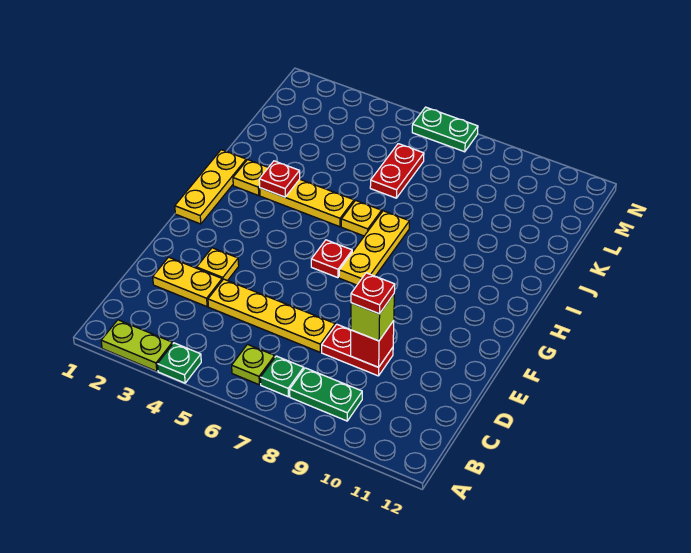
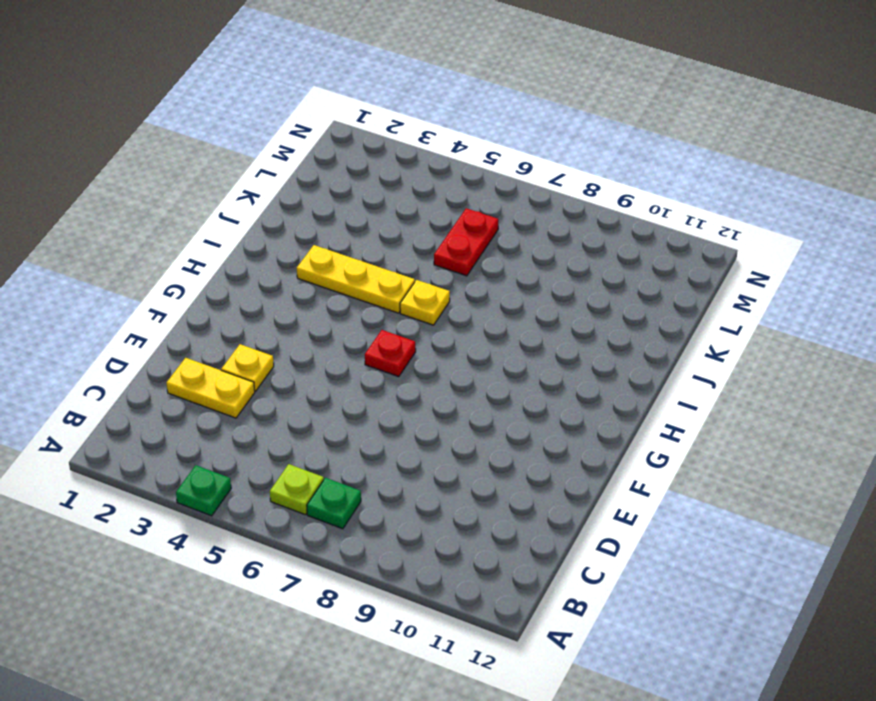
none -> lime plate A2:A3 level 1
none -> green plate B8:B9 level 1
none -> yellow plate D4:D7 level 1

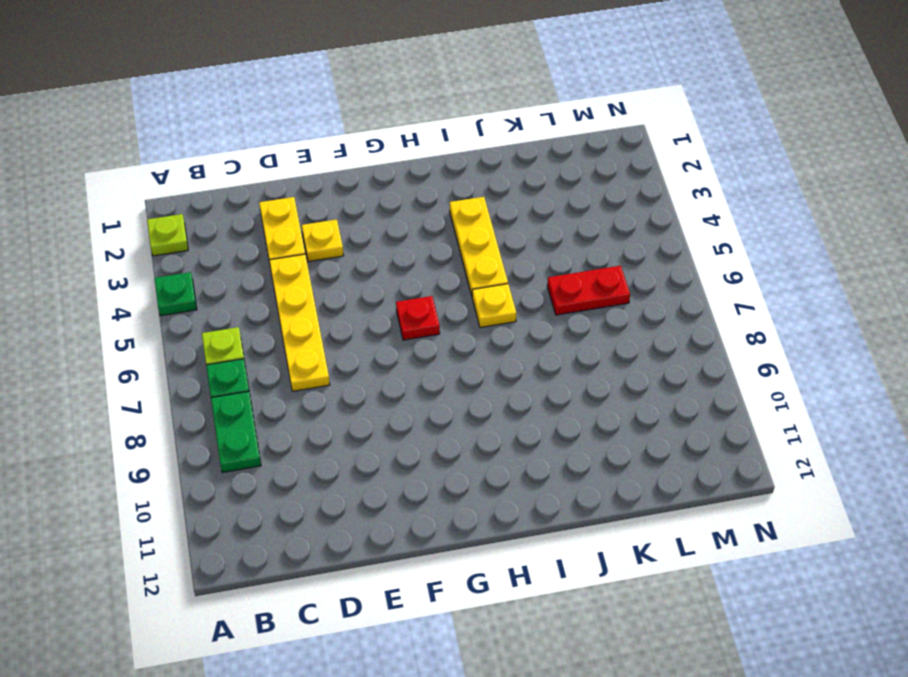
lime plate A2 level 1 -> lime plate A2:A3 level 1
none -> red plate D8:D9 level 1
none -> yellow plate G1:I1 level 1
none -> yellow plate G7:I7 level 1

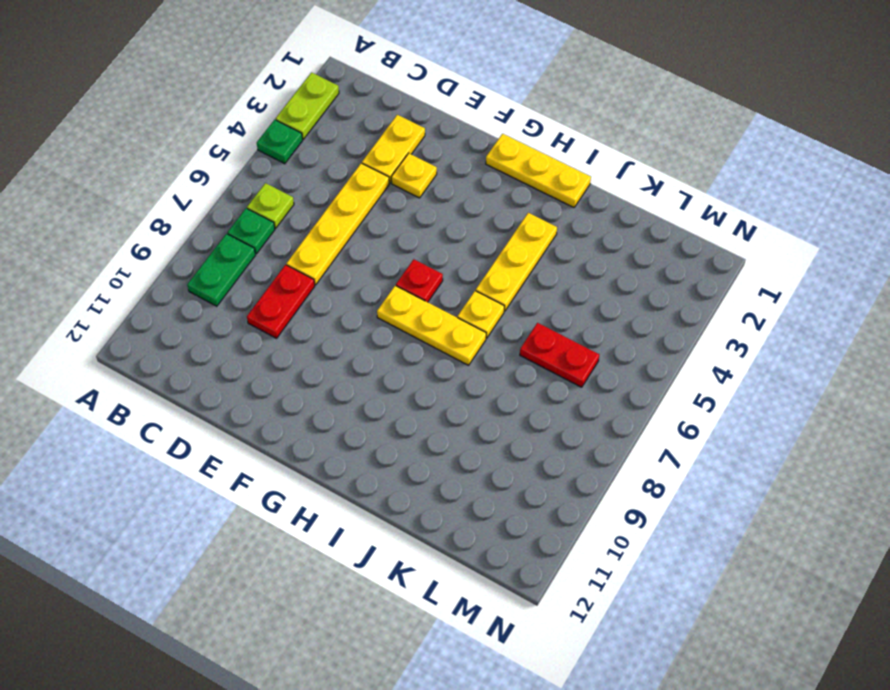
none -> yellow plate I2 level 1
none -> green plate N6:N7 level 1
none -> red brick D9 level 2

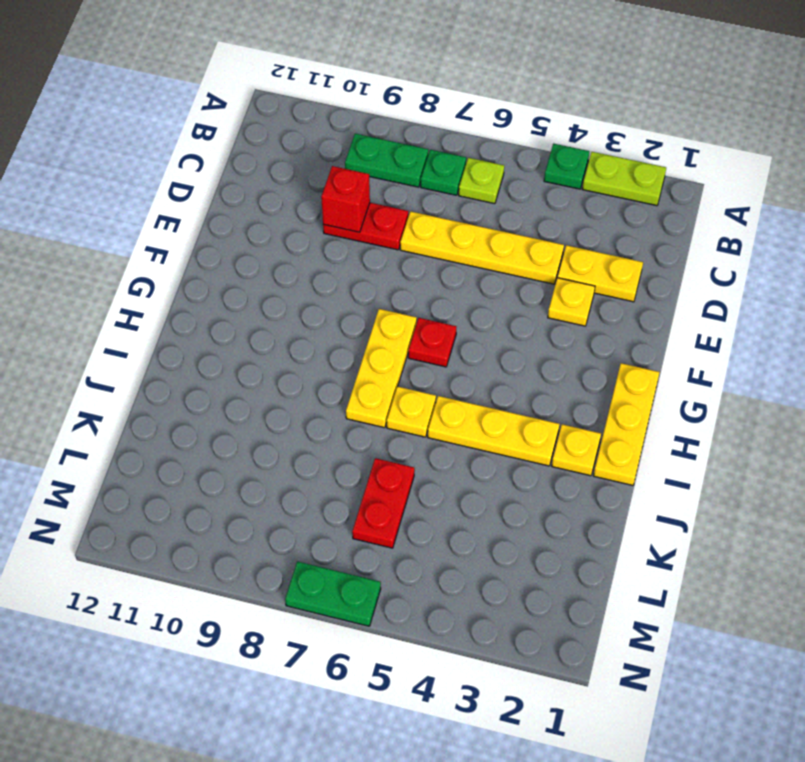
none -> red plate I3 level 2
none -> lime brick D9 level 3
none -> red plate D9 level 4

